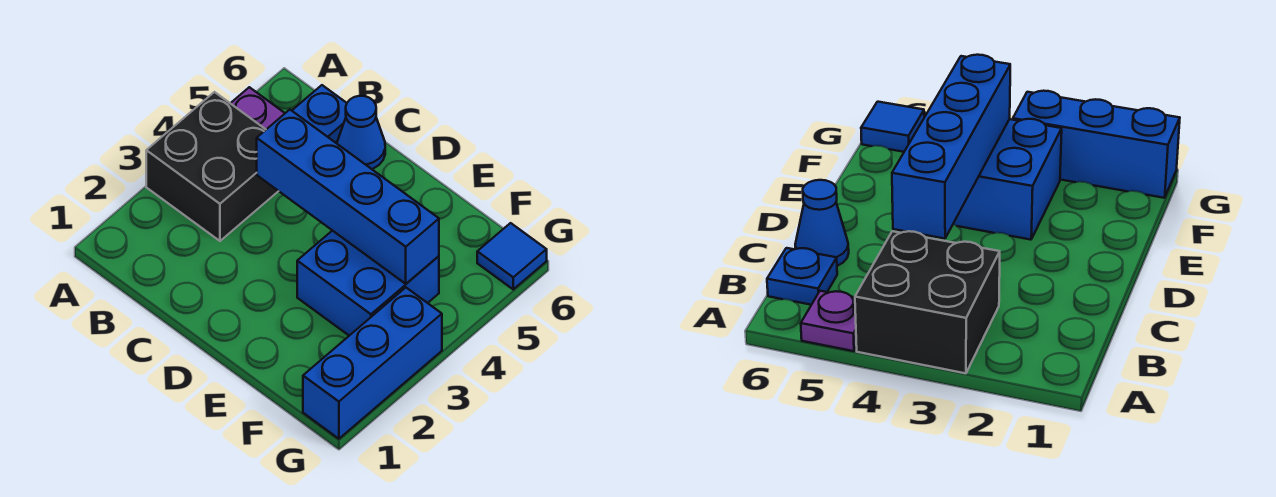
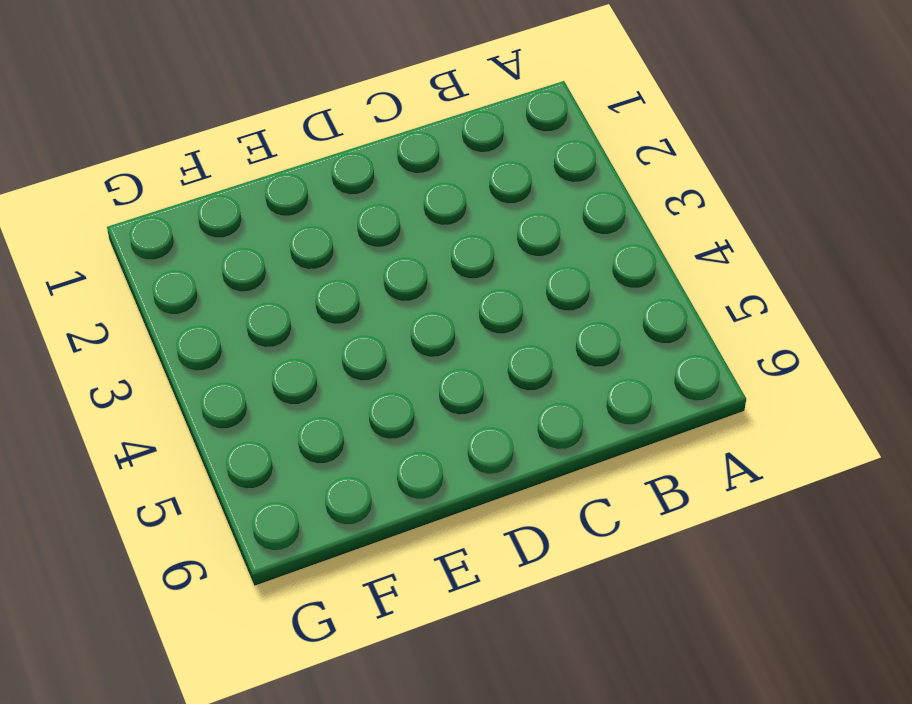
none -> black brick A3:B4 level 1
none -> purple plate A5 level 1

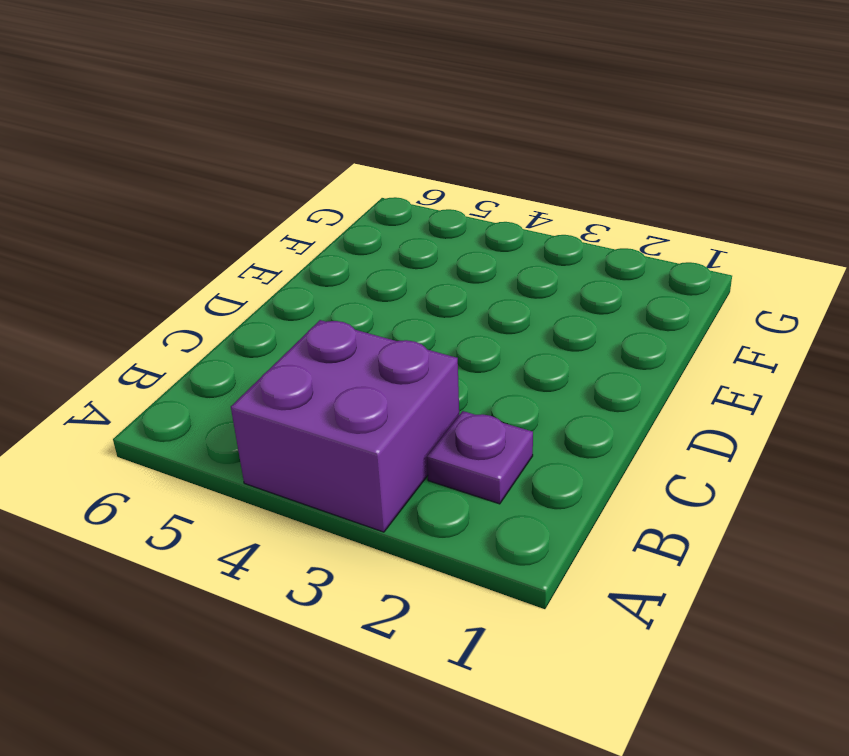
purple brick A3:B4 level 1 -> black brick A3:B4 level 1
purple plate B2 level 1 -> purple plate A5 level 1
none -> blue plate B6 level 1
none -> blue cone C6 level 1

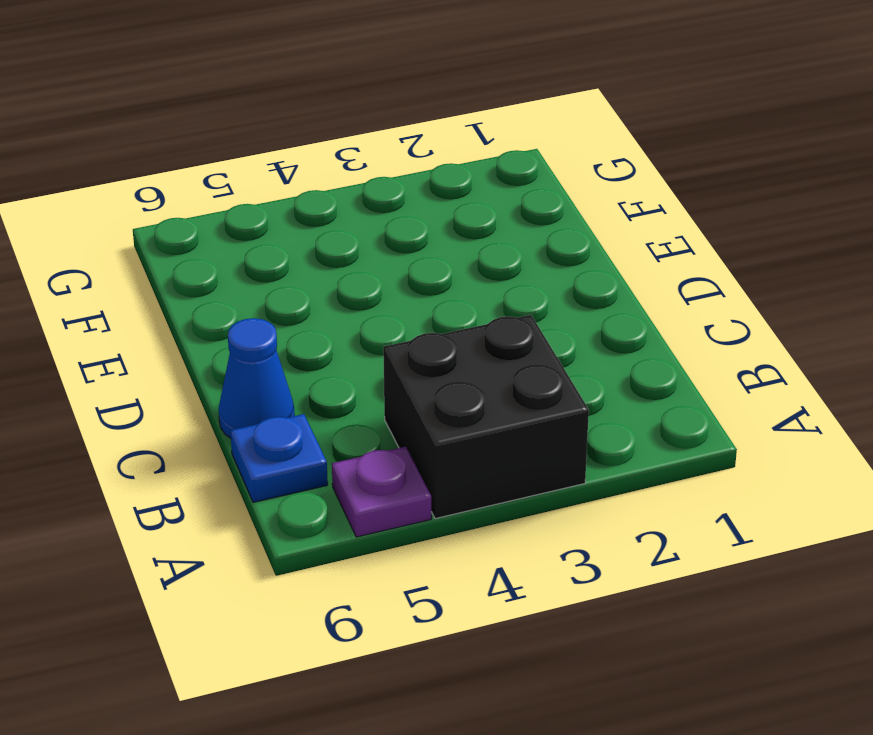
none -> blue brick E3:F4 level 1
none -> blue brick G1:G3 level 1

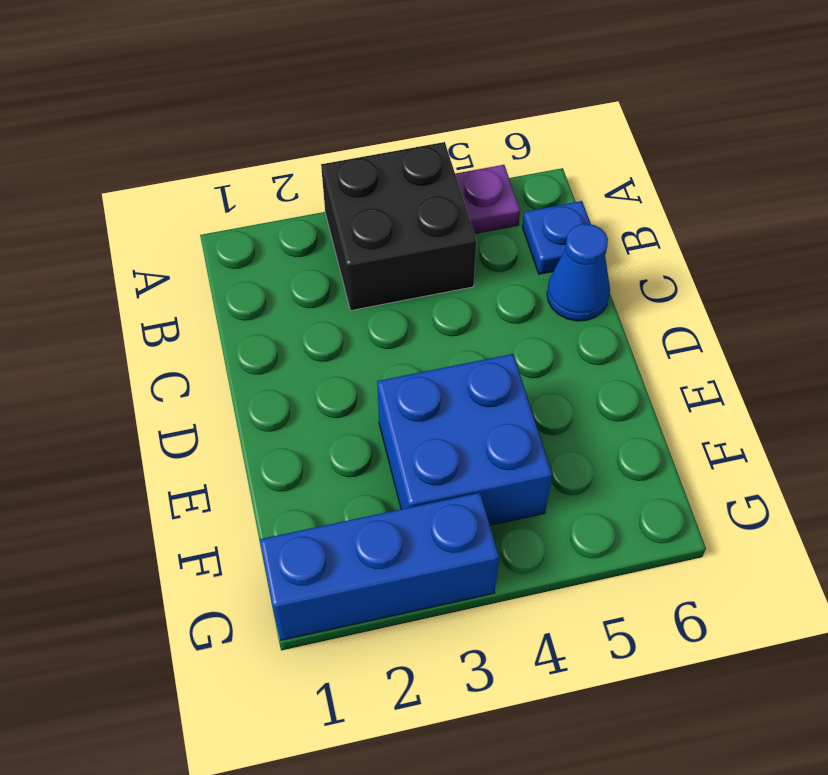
none -> blue tile G6 level 1
none -> blue brick C4:F4 level 2

